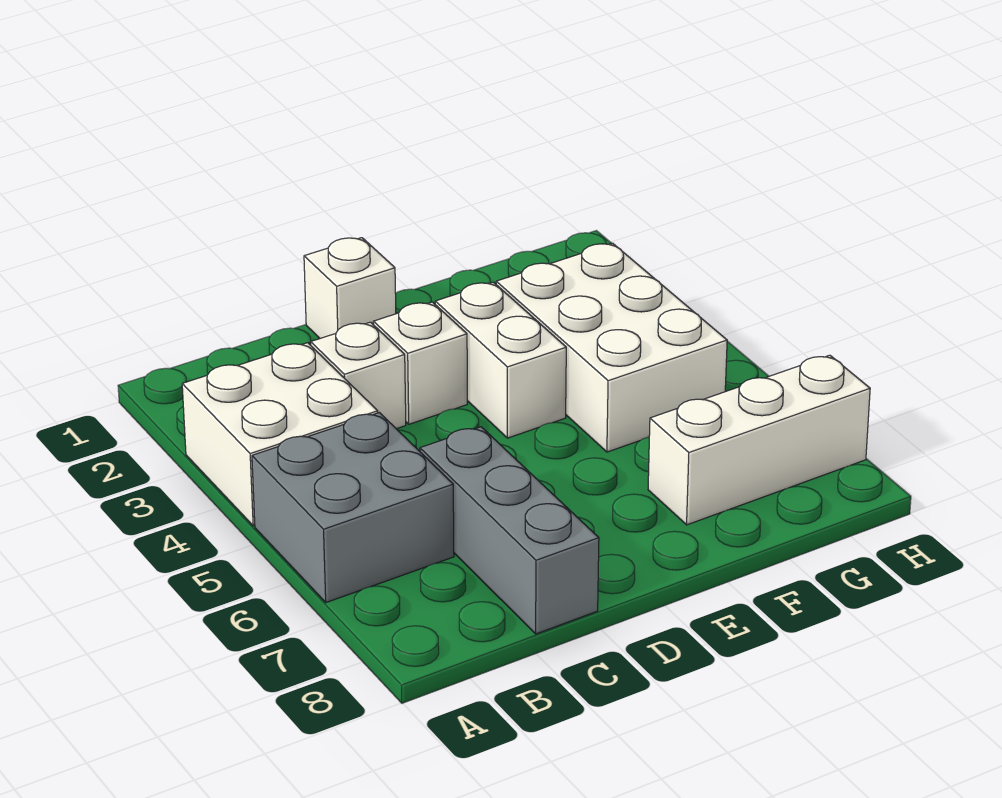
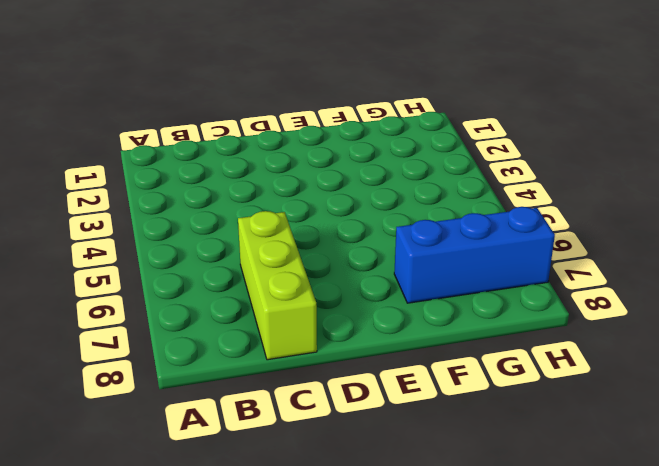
lime brick C6:C8 level 1 -> grey brick C6:C8 level 1
blue brick F7:H7 level 1 -> white brick F7:H7 level 1
none -> white brick A3:B4 level 1
none -> grey brick A5:B6 level 1

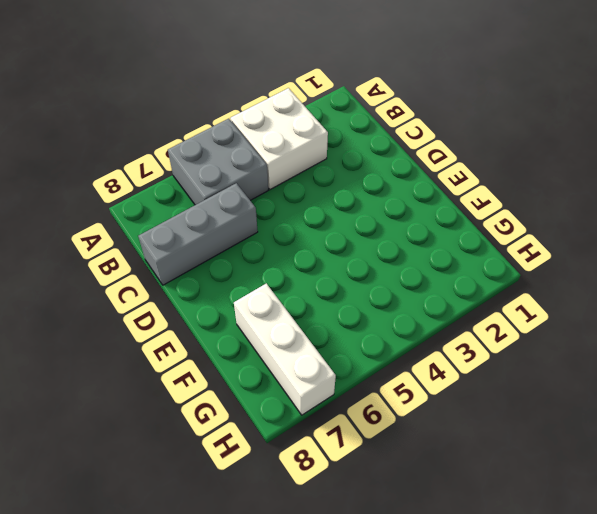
none -> white brick C3 level 1
none -> white brick D1 level 1

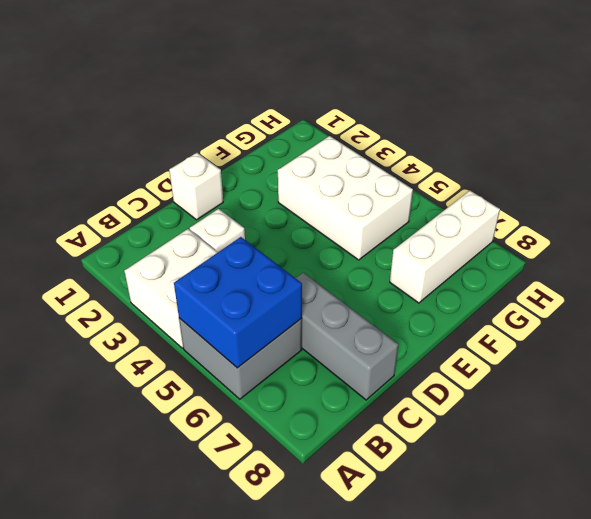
blue brick A5:B6 level 2 -> none
none -> white brick D3 level 1
none -> white brick E3:E4 level 1

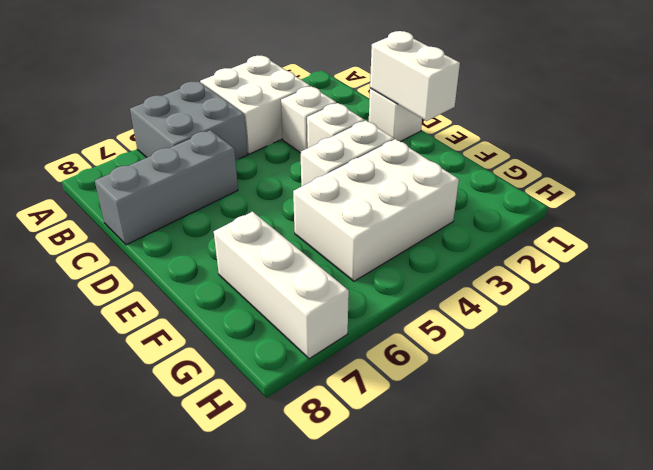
white brick D1:E1 level 2 -> none

